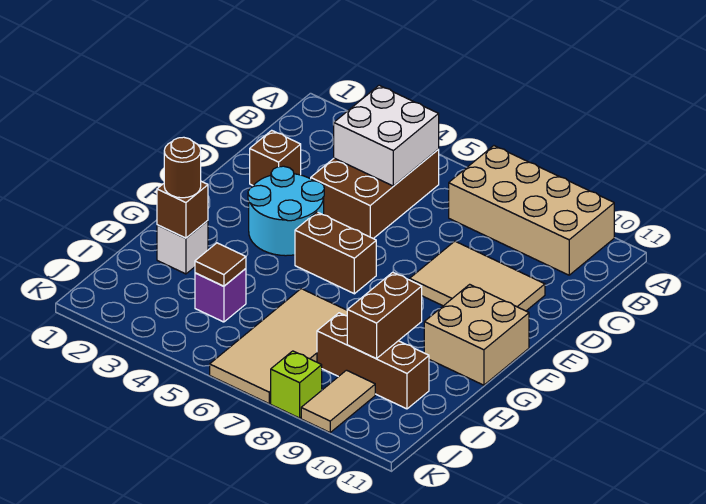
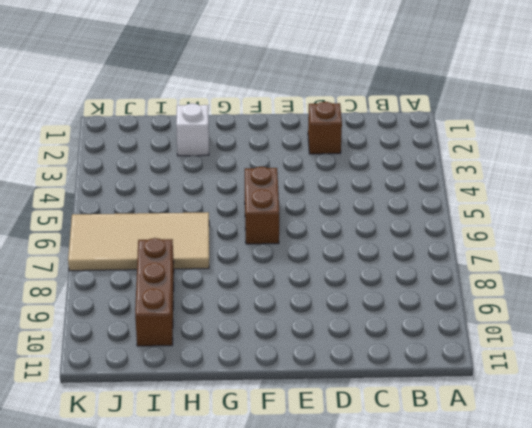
none -> tan brick A7:B10 level 1
none -> brown brick B4:D5 level 1
none -> tan tile D8:E10 level 1

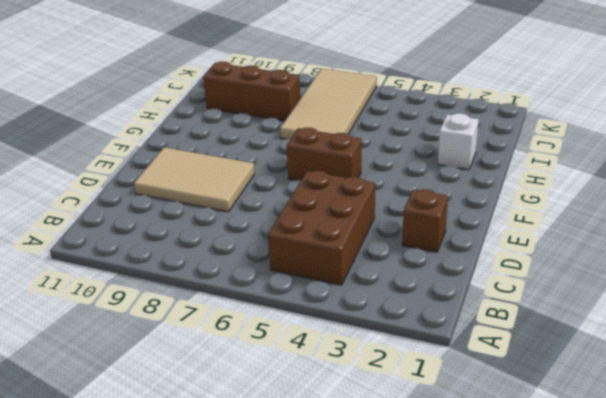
none -> tan brick A7:B10 level 1
none -> cyan round brick E3:F4 level 1
none -> tan brick F10:G11 level 1

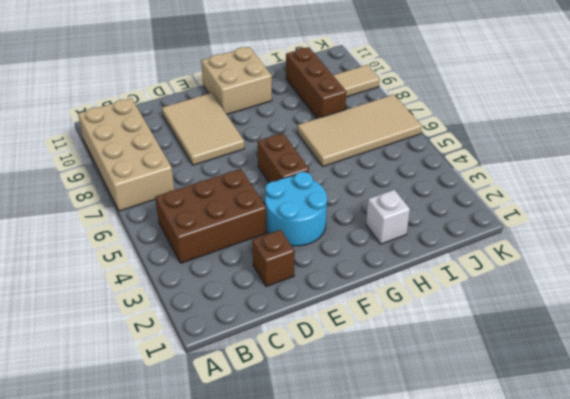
none -> purple brick I4 level 1
none -> lime brick K8 level 1
none -> white brick B4:C5 level 2

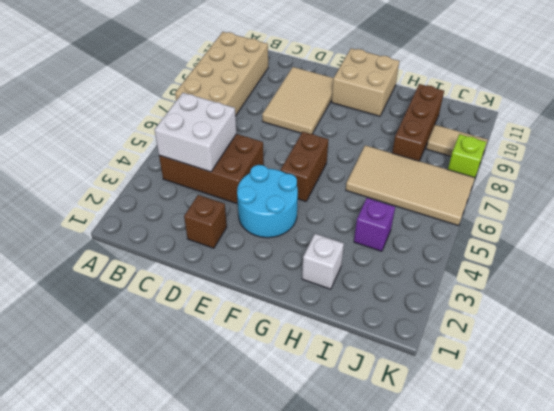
none -> brown brick H2 level 2
none -> brown brick H9:I9 level 2
none -> brown tile I4 level 2

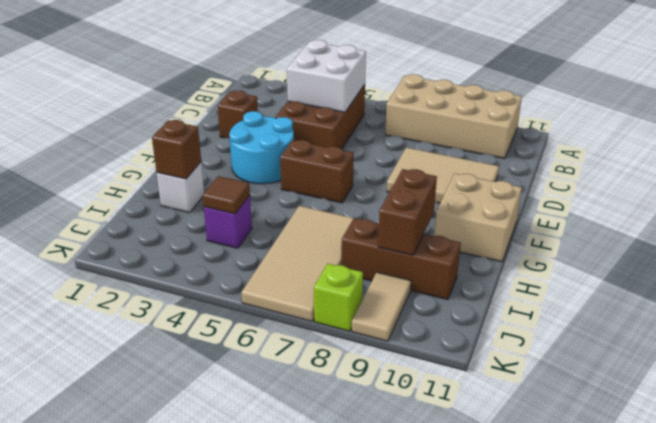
none -> brown round brick H2 level 3

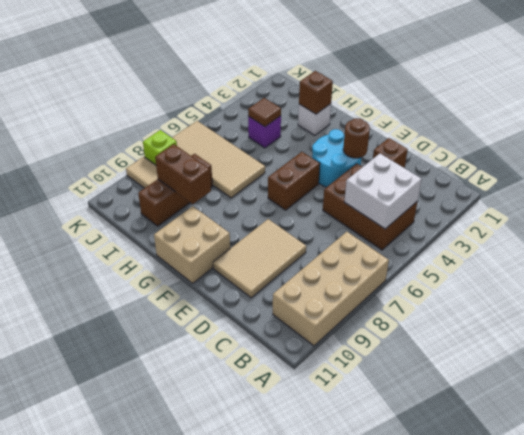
brown round brick E3 level 2 -> brown round brick H2 level 3

